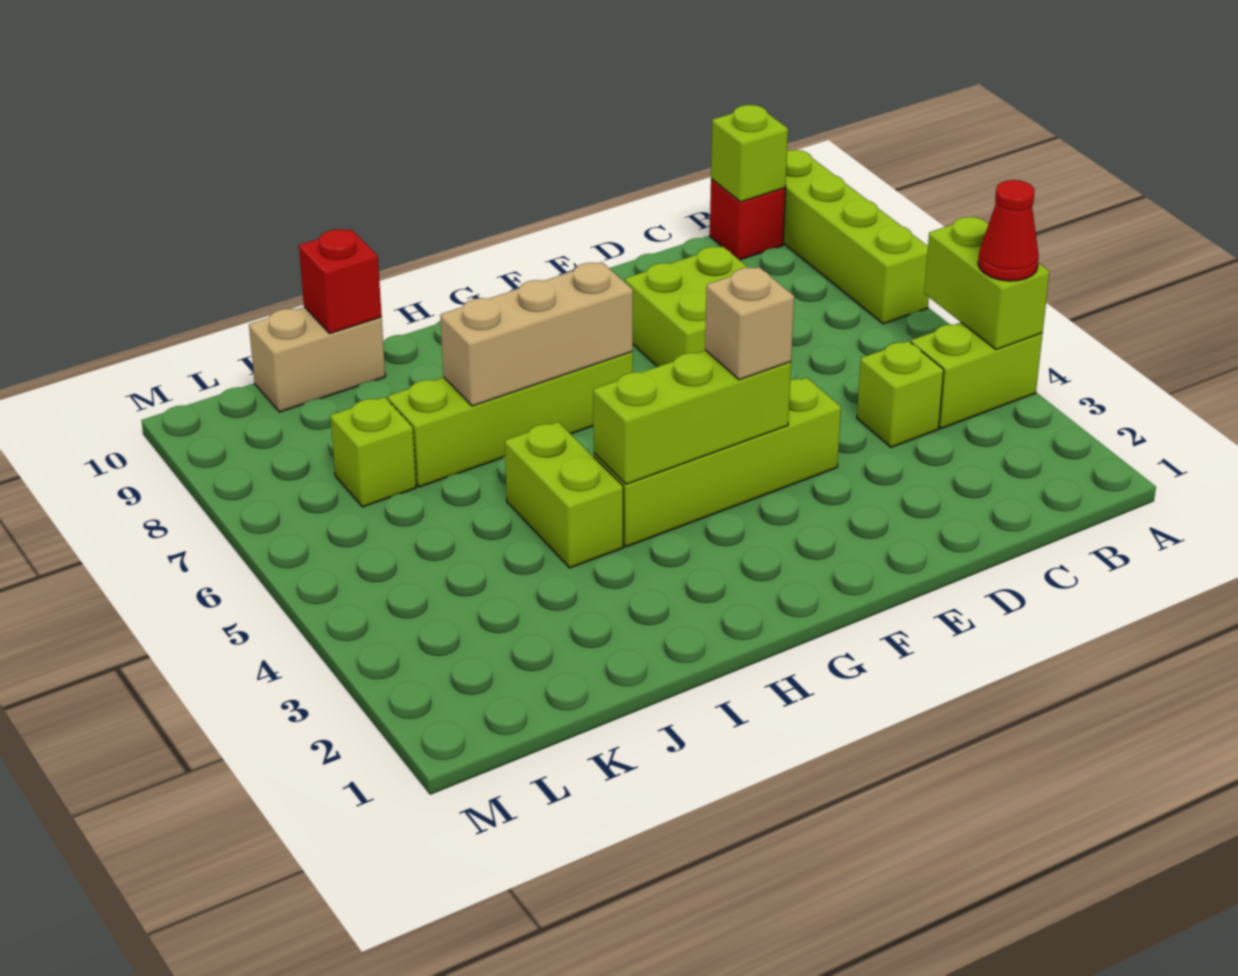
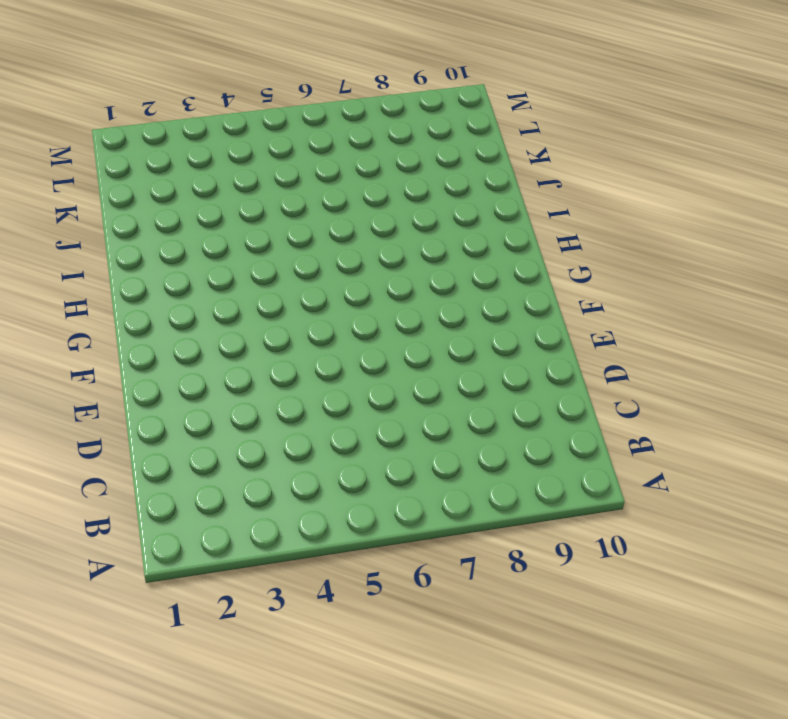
none -> lime brick A4:B4 level 1
none -> lime brick A7:A10 level 1
none -> red brick B10 level 1

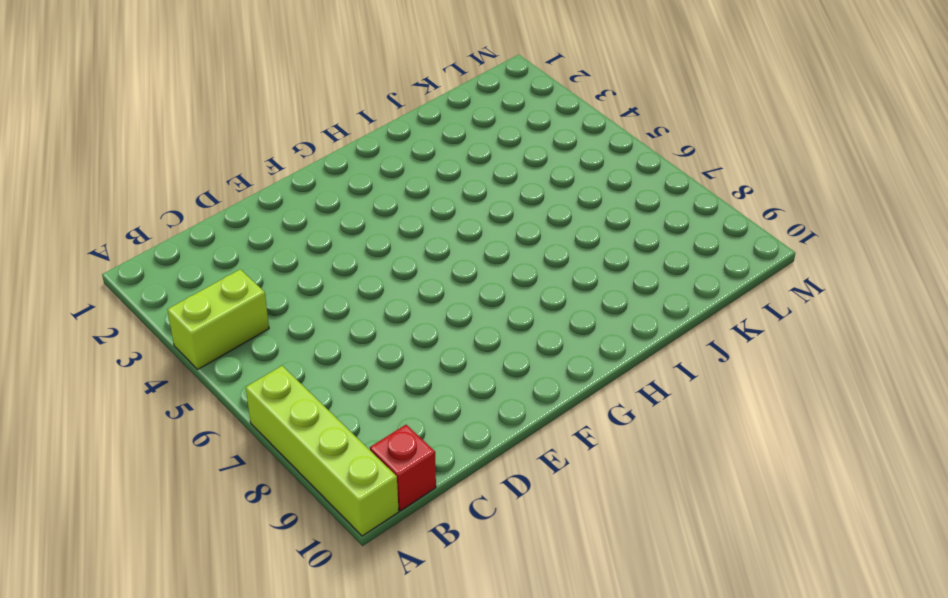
none -> lime brick C4 level 1
none -> lime brick D7:E8 level 1
none -> lime brick E4:H4 level 1

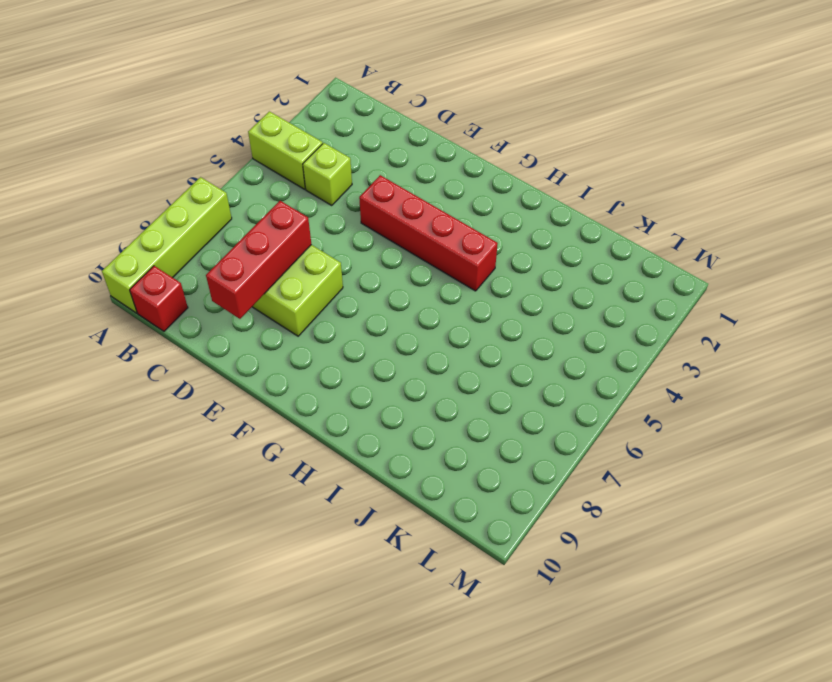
red brick D7:D9 level 2 -> none
red brick E4:H4 level 1 -> lime brick E4:H4 level 1
none -> lime brick G7:J7 level 1
none -> lime brick I4:I5 level 1
none -> tan brick J10:K10 level 1

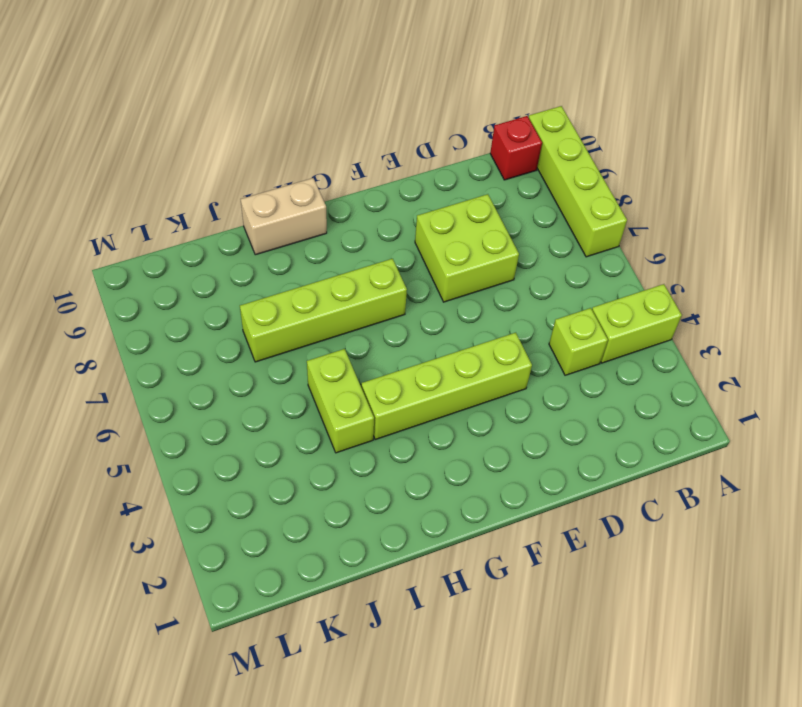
tan brick H10:I10 level 1 -> tan brick J10:K10 level 1
none -> lime brick K7 level 1
none -> lime brick A4:A5 level 2
none -> lime brick B10 level 2

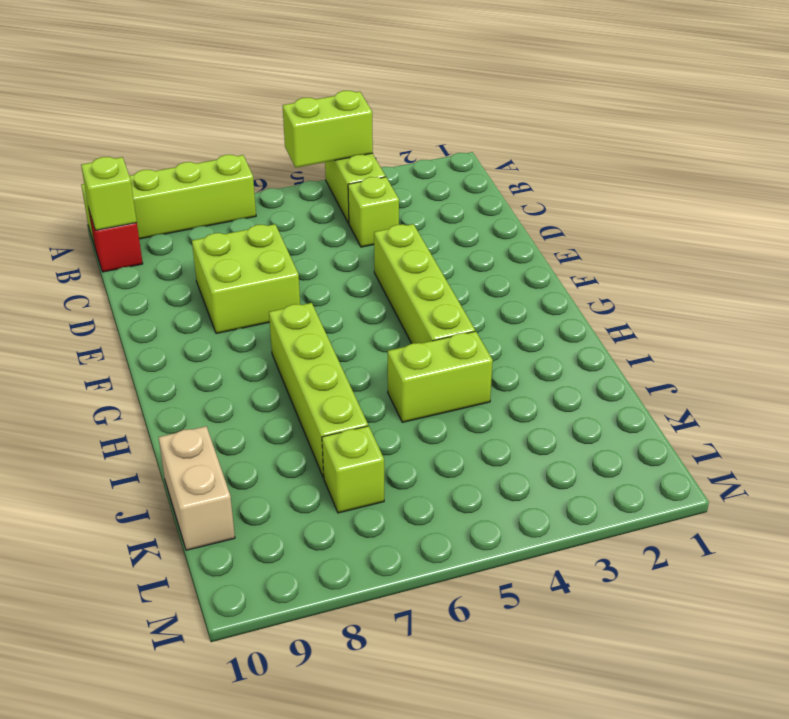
none -> lime brick F4:H4 level 2
none -> tan brick G7:I7 level 2
none -> red brick J10 level 2

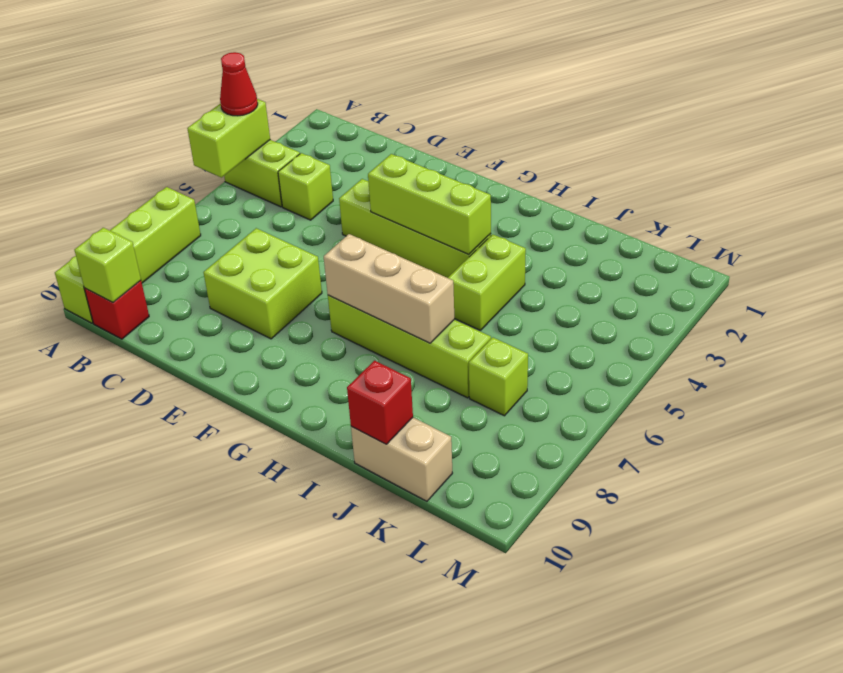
none -> tan brick F4 level 3

